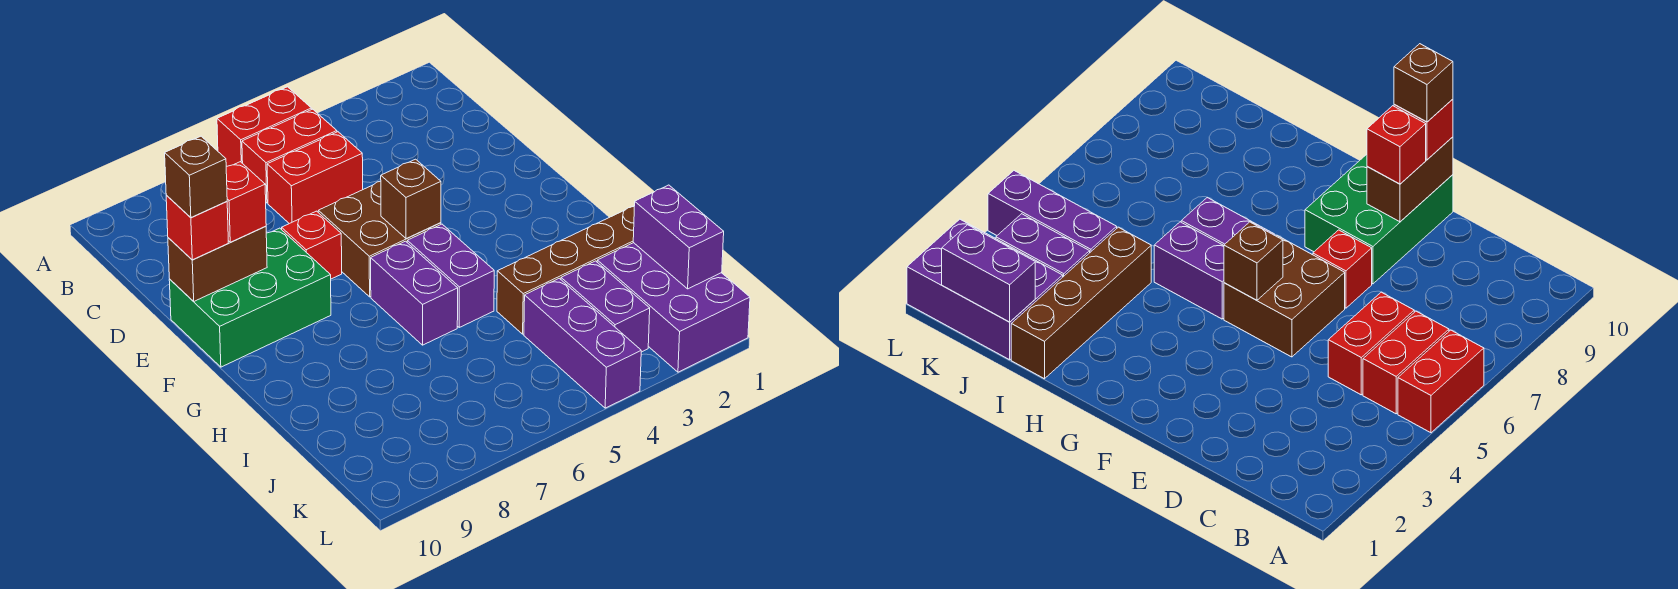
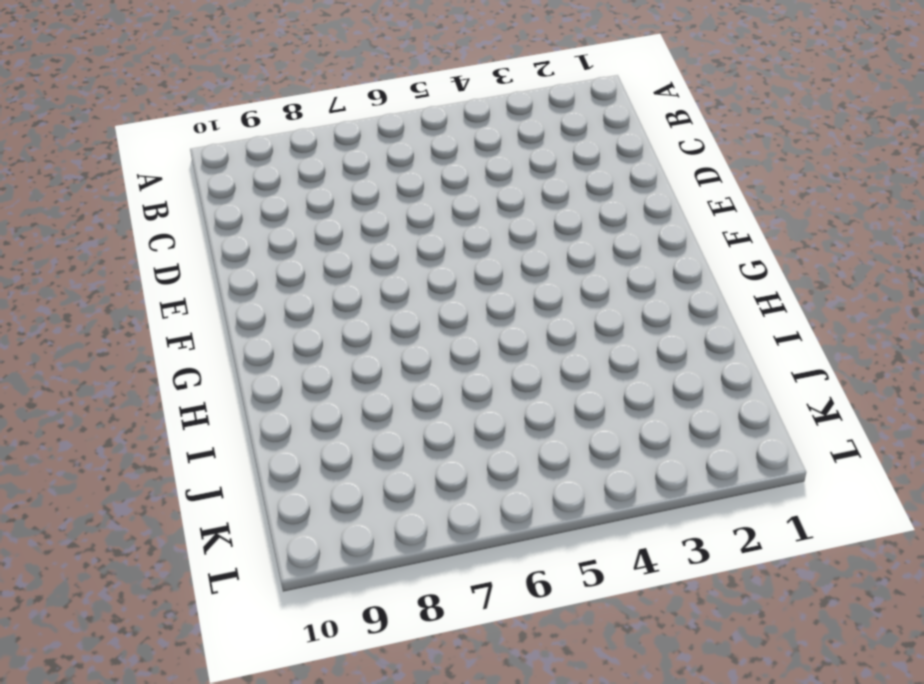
none -> red brick A5:A6 level 1
none -> red brick B5:B6 level 1
none -> red brick C5:C6 level 1

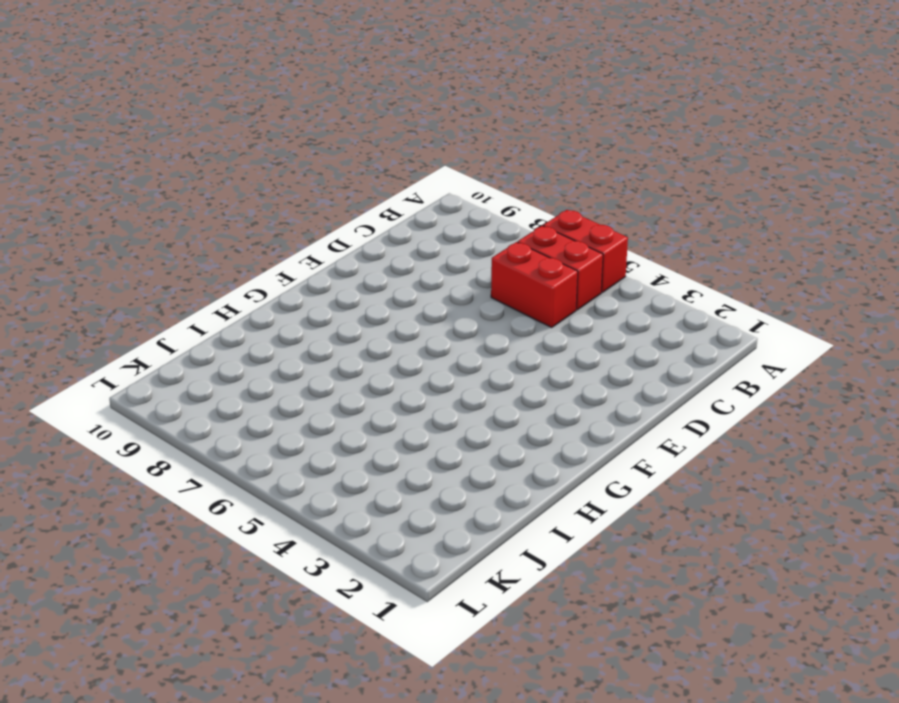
none -> brown brick E5:F6 level 1
none -> red brick E7 level 1
none -> green brick E8:F10 level 1

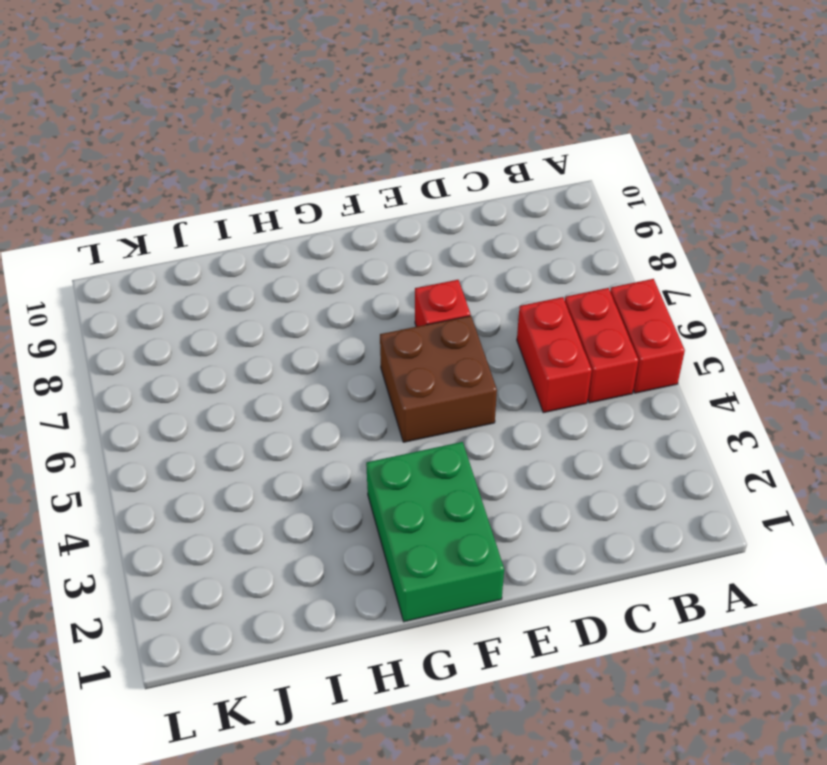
green brick F1:G3 level 1 -> green brick E8:F10 level 1
none -> purple brick G5:H5 level 1
none -> purple brick G6:H6 level 1
none -> brown brick I1:I4 level 1

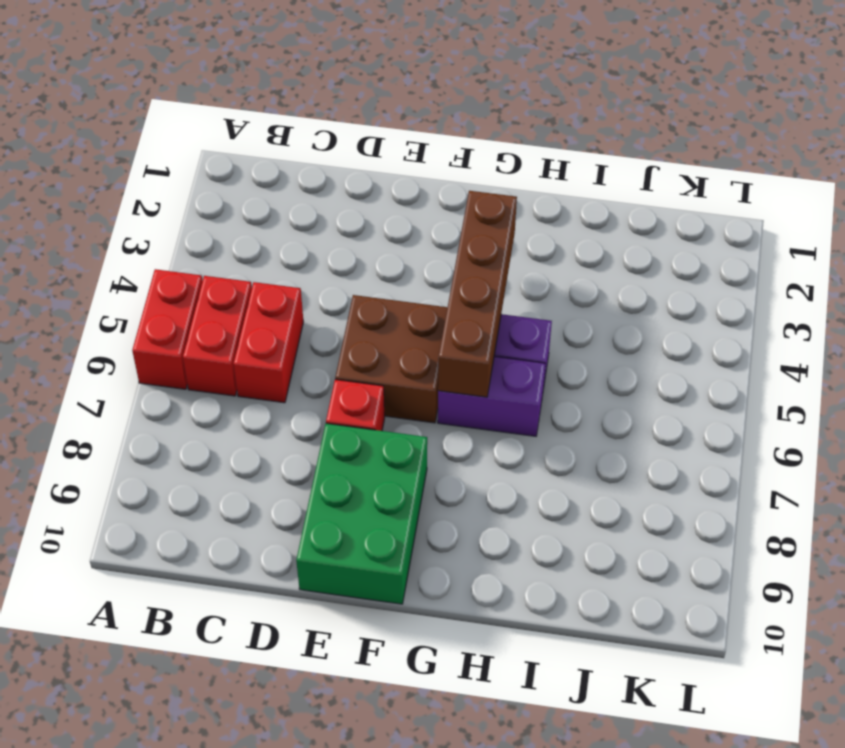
brown brick G3:G6 level 2 -> brown brick I1:I4 level 1
none -> purple brick J1:L2 level 1
none -> purple brick J3:K3 level 1
none -> purple brick J4:L4 level 1

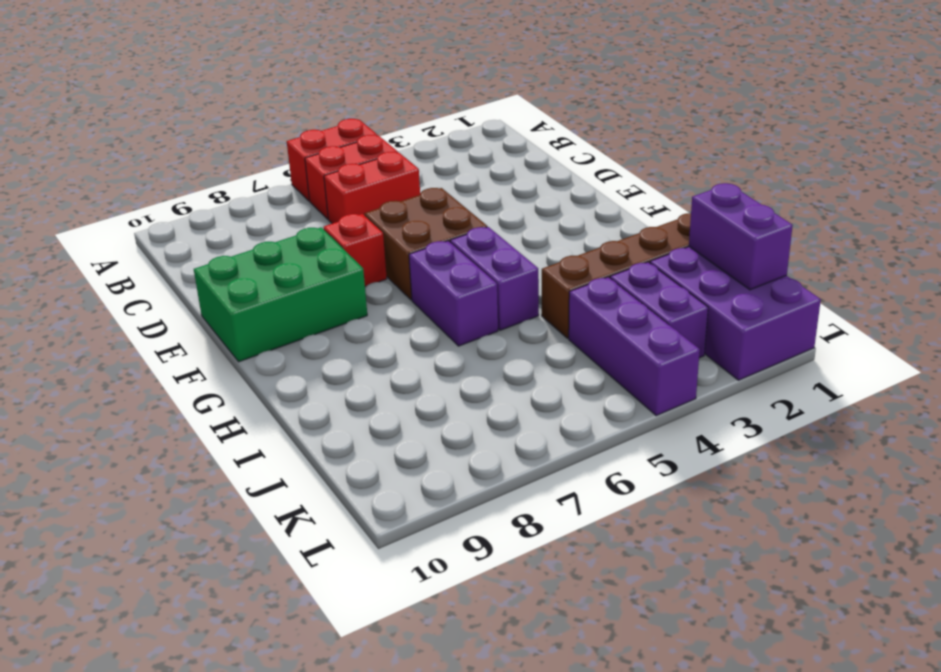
none -> brown brick E9:E10 level 2
none -> brown brick F5 level 2
none -> red brick E9 level 3

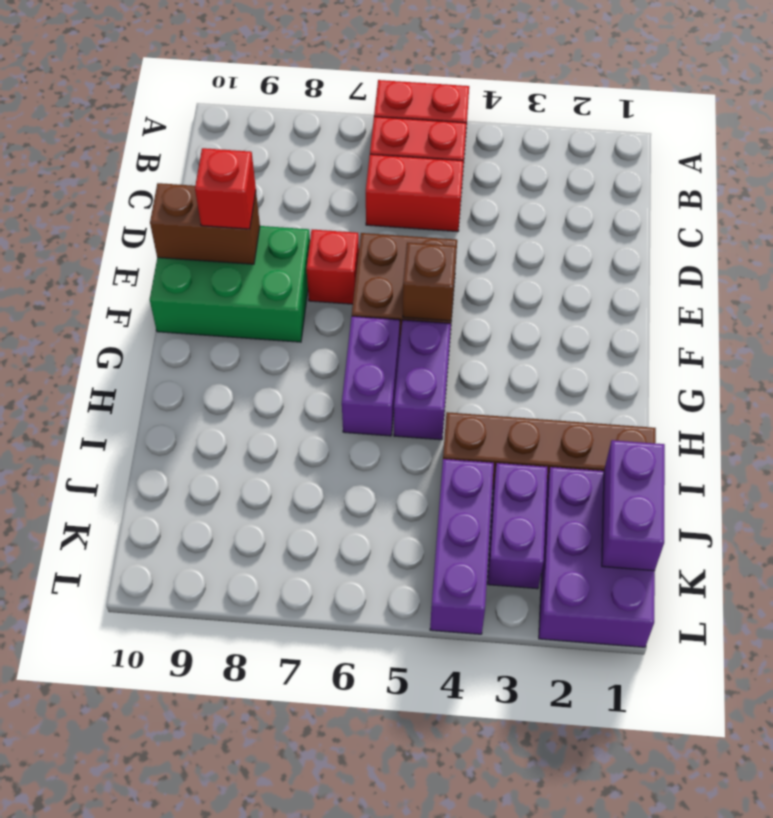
none -> red brick E10 level 3
none -> brown brick E10 level 4

